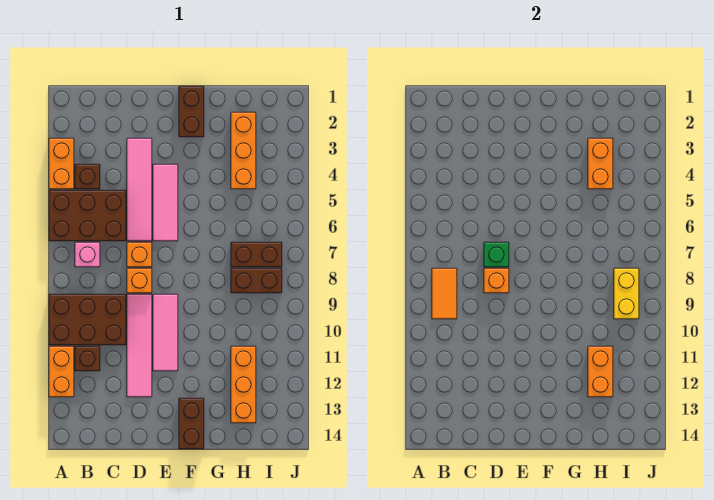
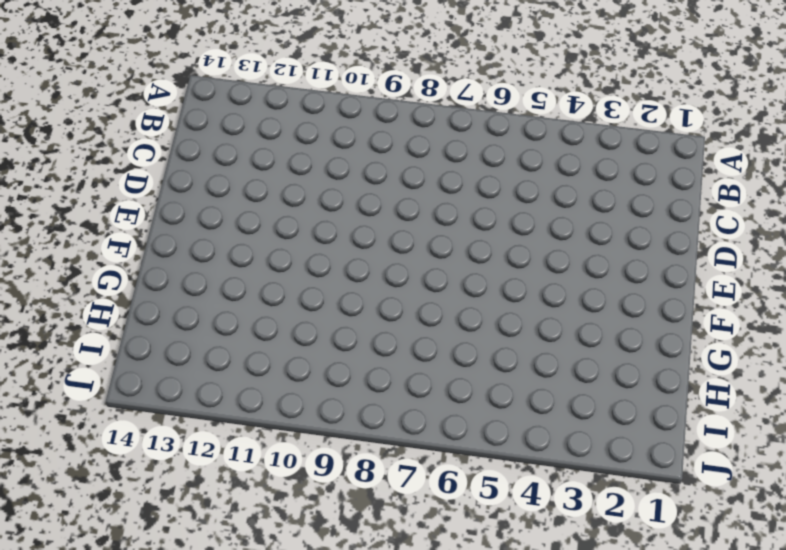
none -> orange brick A3:A4 level 1
none -> brown brick A5:C6 level 1
none -> brown brick A9:C10 level 1

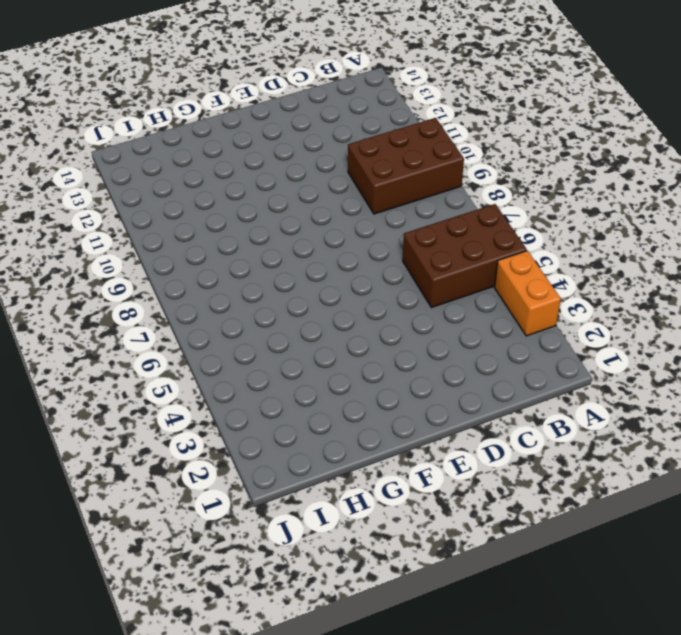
none -> orange brick A11:A12 level 1
none -> brown brick B4 level 1
none -> pink brick B7 level 1

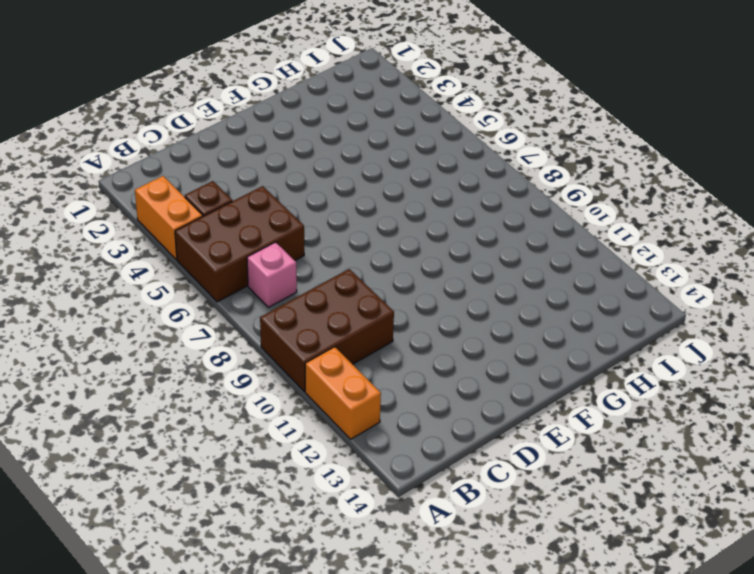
none -> brown brick B11 level 1
none -> pink tile D3:D6 level 1
none -> orange brick D7 level 1

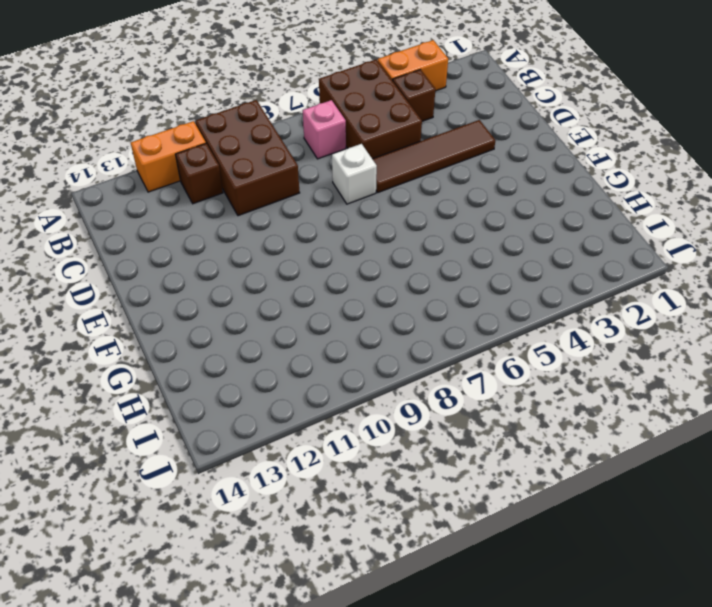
brown tile D3:D6 level 1 -> pink tile D3:D6 level 1
white brick D7 level 1 -> orange brick D7 level 1
none -> orange brick D8 level 1
none -> pink tile D9:D12 level 1
none -> pink tile E4:E6 level 1

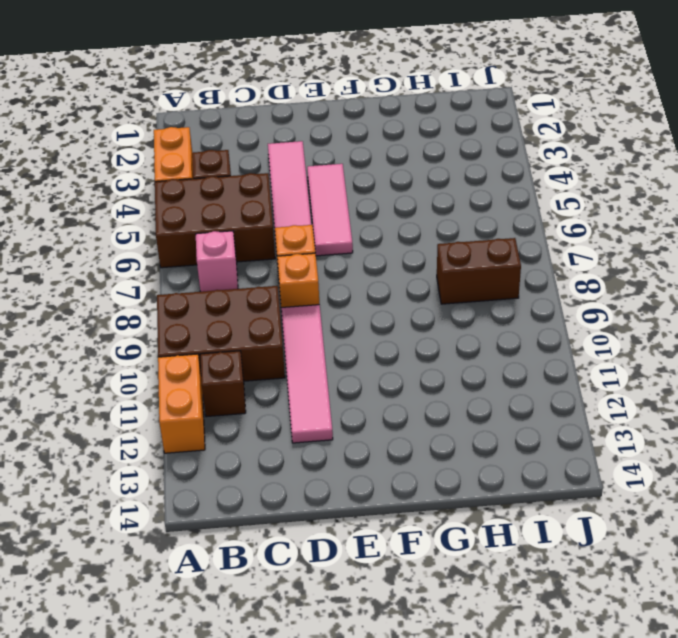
none -> pink tile E9:E11 level 1
none -> brown brick F1:F2 level 1
none -> brown brick F13:F14 level 1

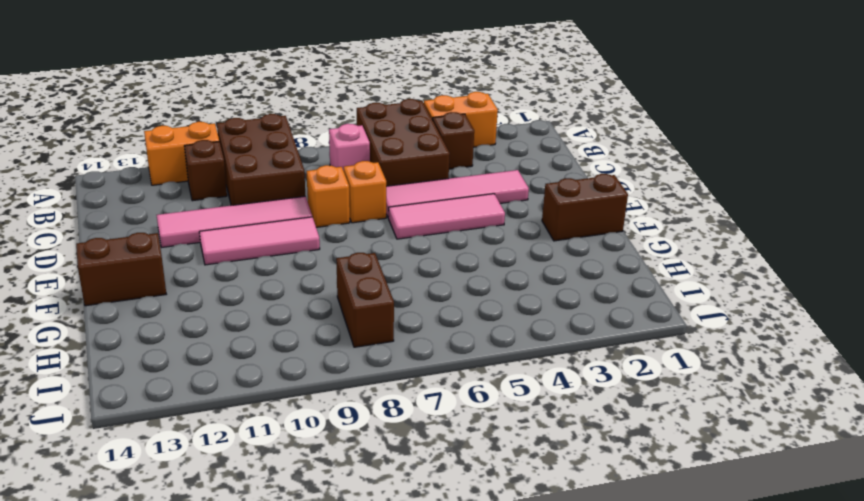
none -> orange brick H2:H4 level 1
none -> brown brick H7:I7 level 1
none -> orange brick H11:H13 level 1

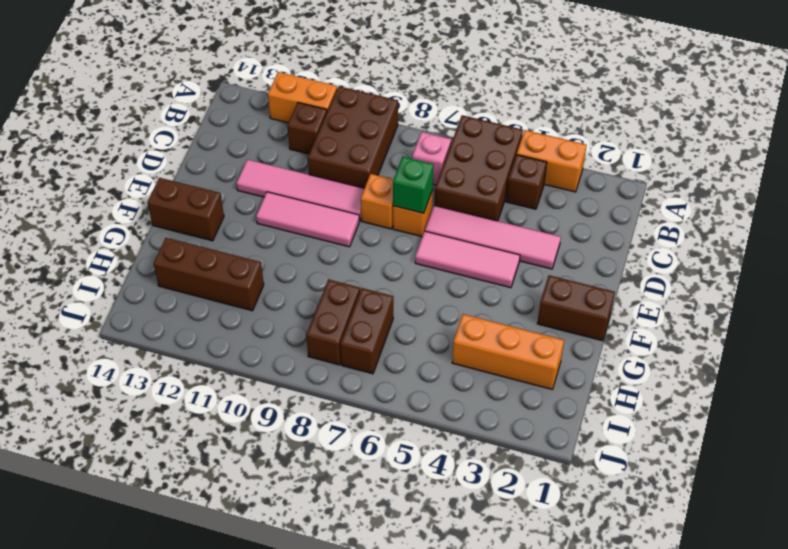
brown brick H11:H13 level 1 -> orange brick H11:H13 level 1
none -> orange tile B8:B9 level 2
none -> orange brick D8 level 2
none -> orange brick H3:H4 level 2

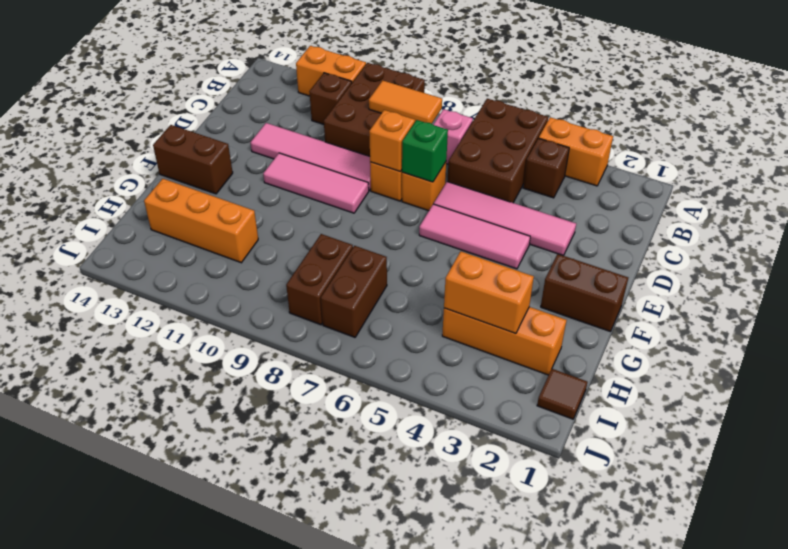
brown tile I1 level 1 -> none
none -> orange brick H11:H12 level 2
none -> yellow brick I8:I9 level 2

